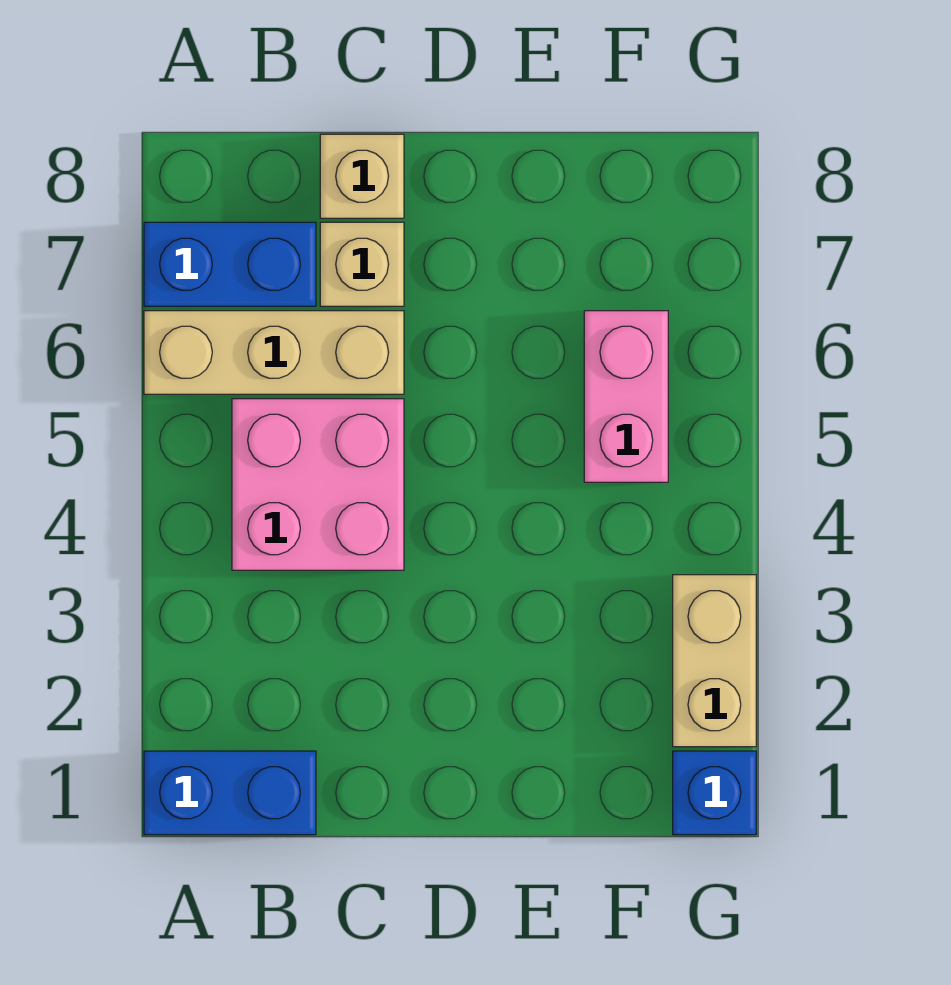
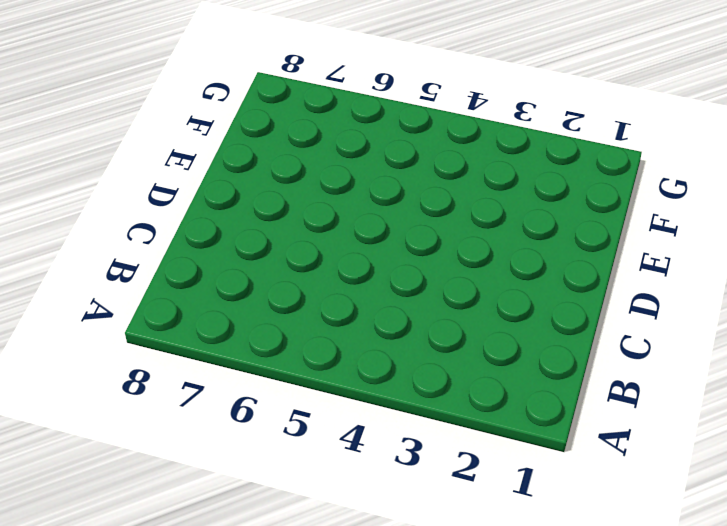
none -> blue brick A1:B1 level 1
none -> tan brick A6:C6 level 1

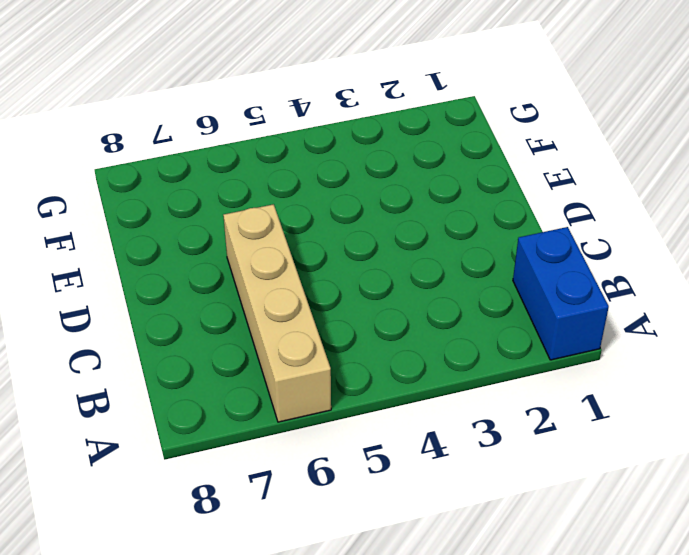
tan brick A6:D6 level 1 -> tan brick A6:C6 level 1
none -> blue brick A7:B7 level 1
none -> pink brick B4:C5 level 1

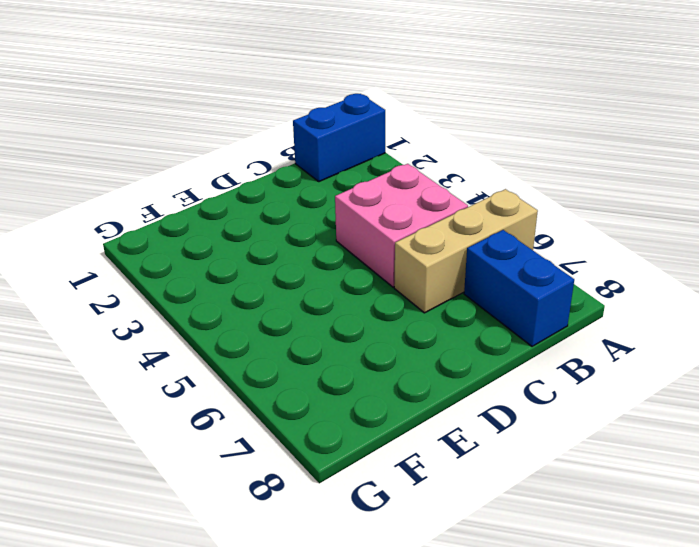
blue brick B7:B8 level 1 -> blue brick A7:B7 level 1
none -> tan brick C7 level 1
none -> tan brick C8 level 1

